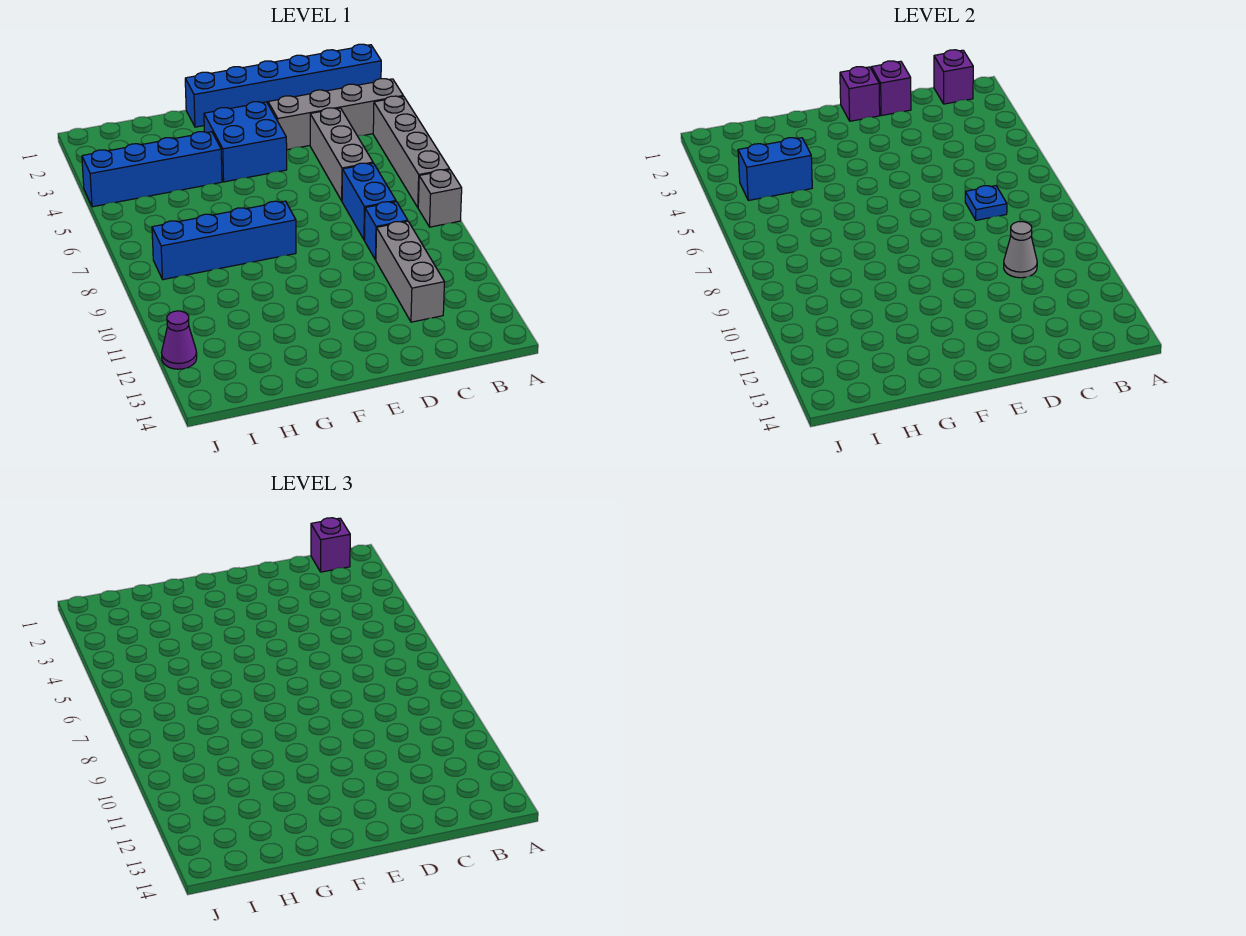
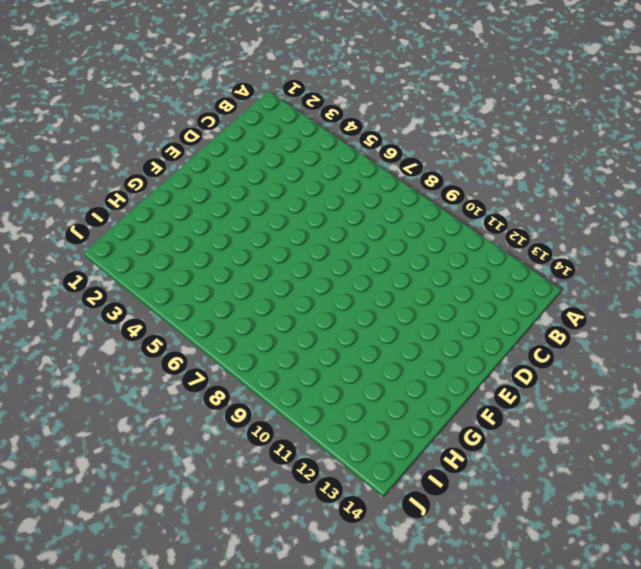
none -> blue brick A1:F1 level 1
none -> grey brick A3:D3 level 1
none -> grey brick A4:A7 level 1

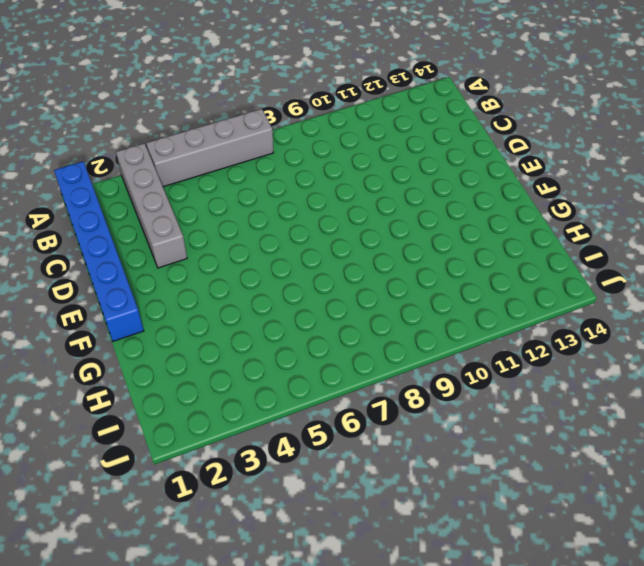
none -> grey brick A8 level 1
none -> grey brick C4:C6 level 1
none -> blue brick C7:C8 level 1

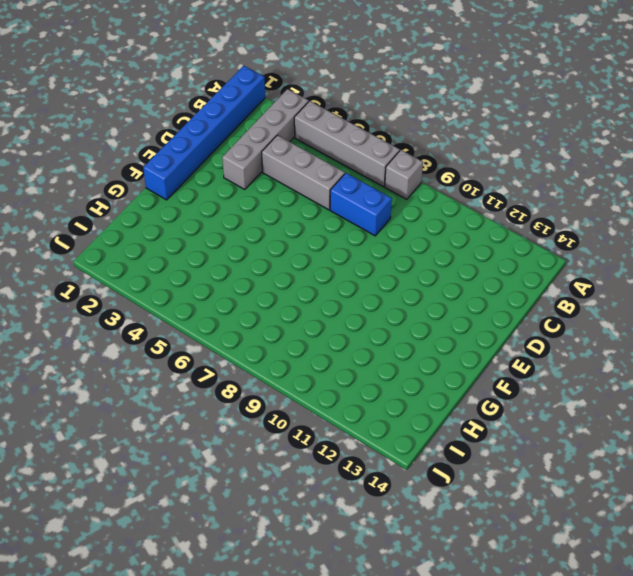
none -> blue brick C9 level 1
none -> grey brick C10:C12 level 1
none -> blue brick E3:F4 level 1

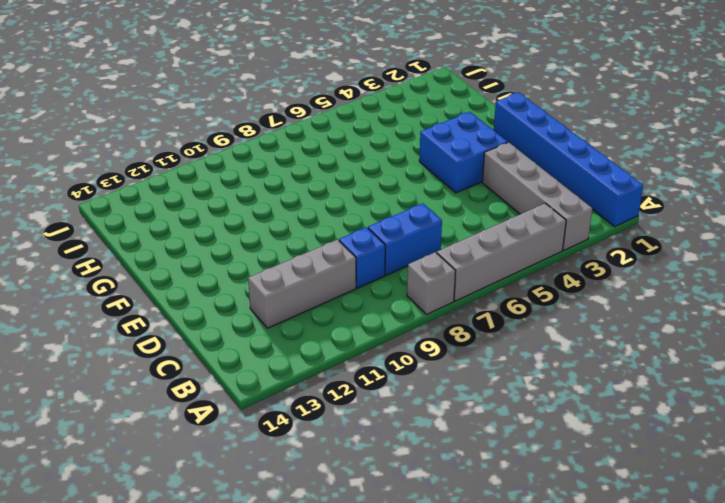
none -> grey brick C4:C6 level 1
none -> blue brick F8:I8 level 1
none -> blue brick G4:J4 level 1

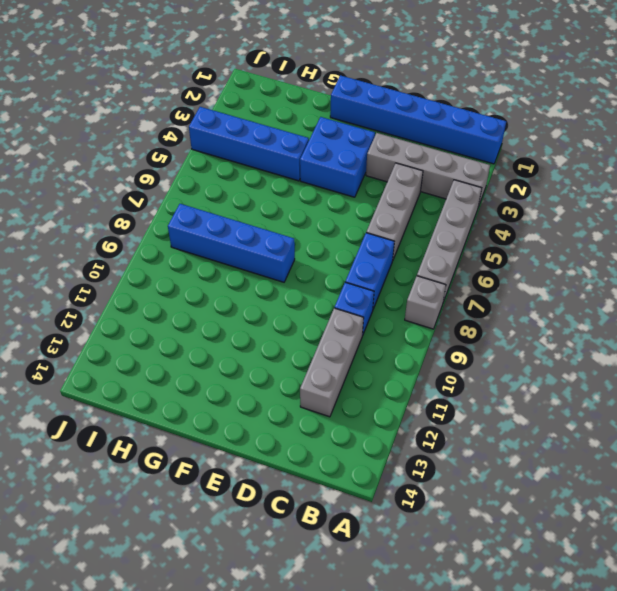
none -> purple cone J12 level 1
none -> purple brick B1 level 2
none -> blue plate C7 level 2

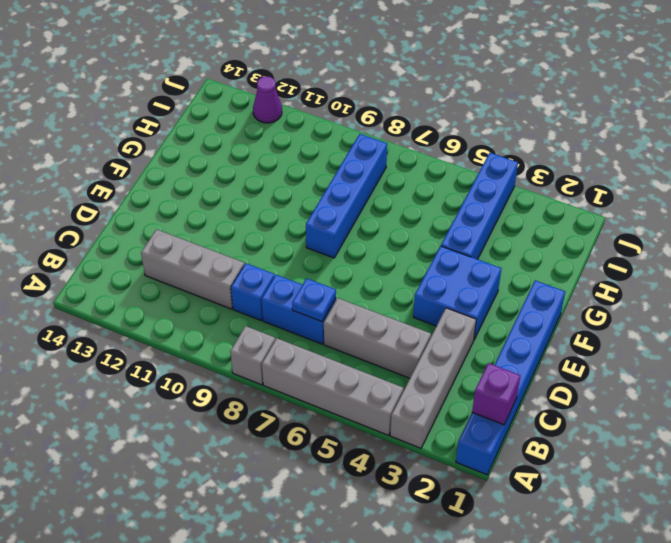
none -> grey cone C10 level 2
none -> purple brick D1 level 2
none -> purple brick E1 level 2

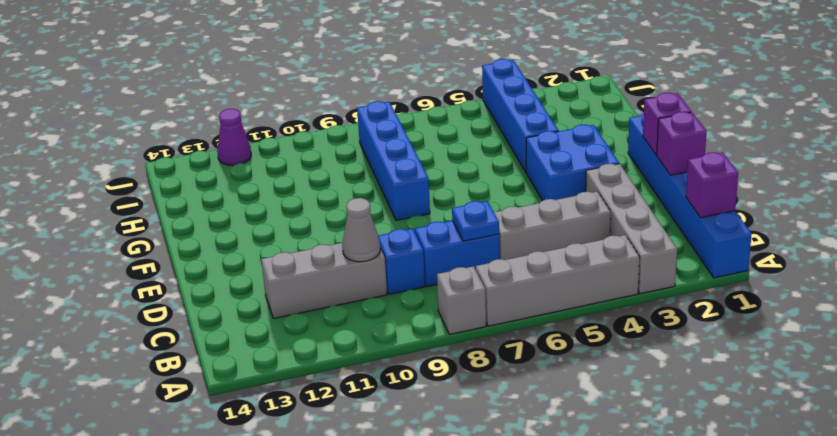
none -> blue brick H4:I4 level 2
none -> purple brick B1 level 3

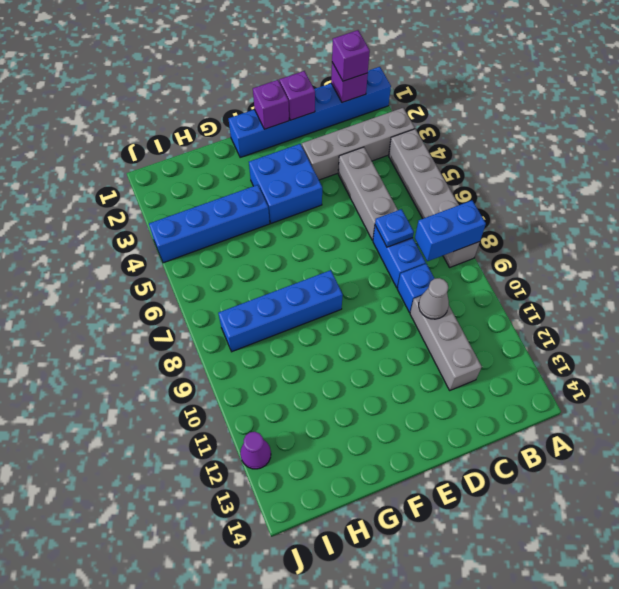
blue brick A8:B8 level 2 -> blue brick H4:I4 level 2

